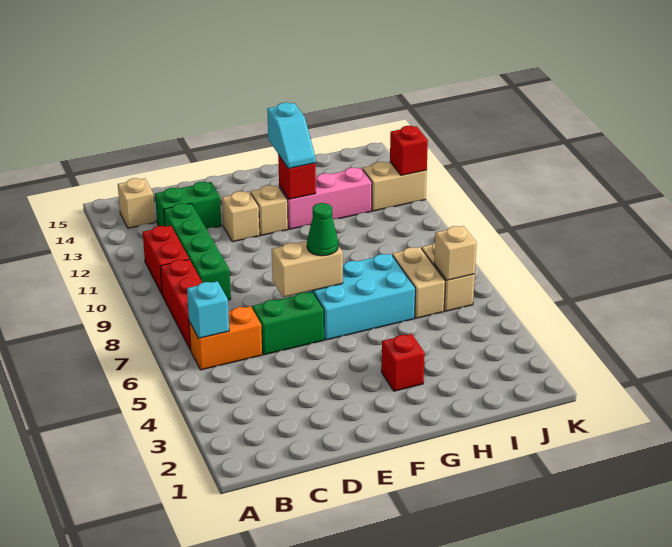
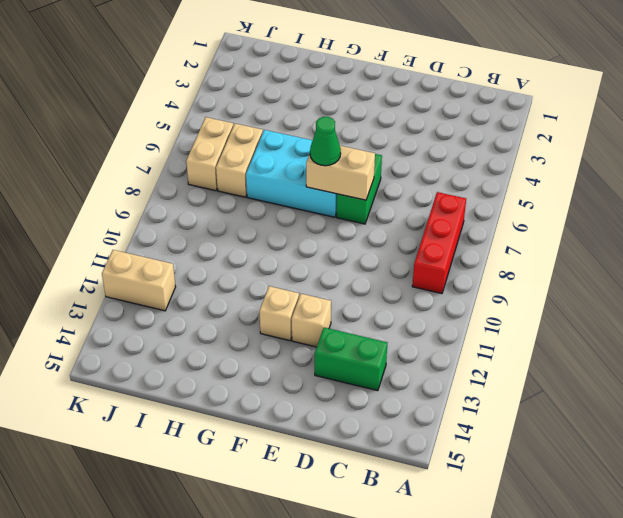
green brick E6:E7 level 1 -> green brick D6:E6 level 1
none -> orange brick B6:C6 level 1
none -> red brick B10:B11 level 1
none -> tan brick B14 level 1

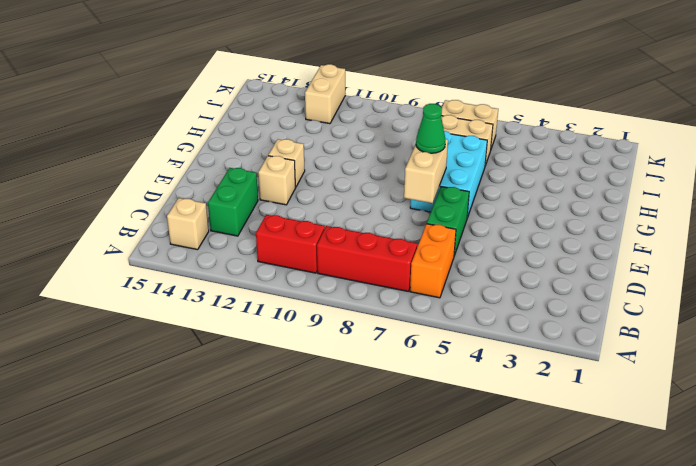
none -> green brick C9:C12 level 1
none -> red brick G3 level 1
none -> pink brick G12:I12 level 1

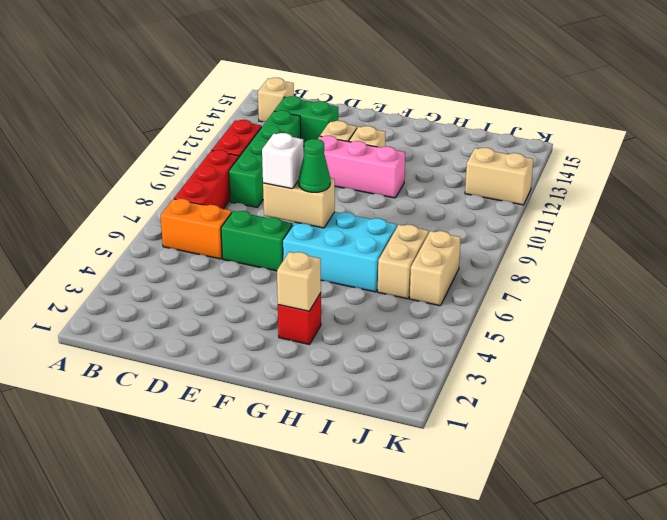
white brick E7 level 3 -> none
pink brick E11:G11 level 1 -> pink brick G12:I12 level 1
tan brick G3 level 2 -> tan brick J6 level 2
none -> cyan brick B6 level 2
none -> red brick G12 level 2
none -> red brick K12 level 2

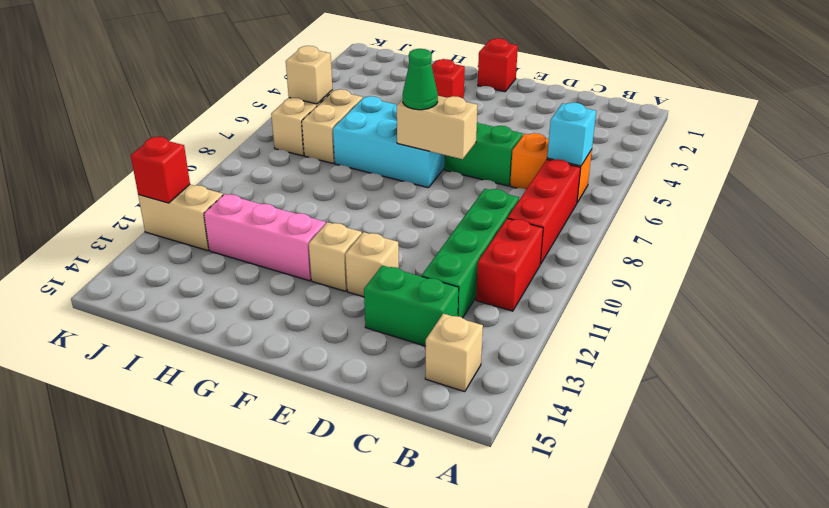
red brick F1 level 1 -> red brick G12 level 2
none -> cyan slope G12:G13 level 3 top 13

